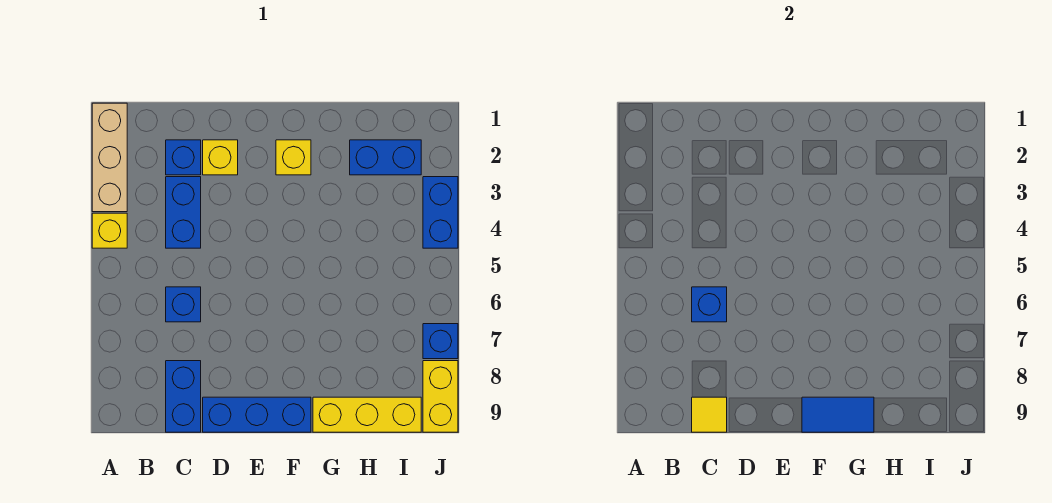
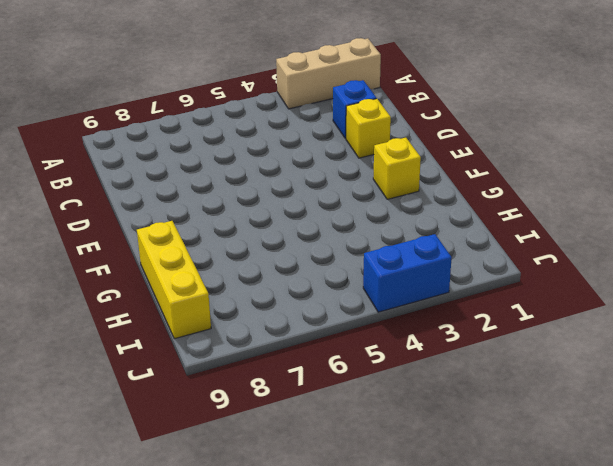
none -> yellow brick A4 level 1
none -> blue brick C3:C4 level 1
none -> blue brick C6 level 1

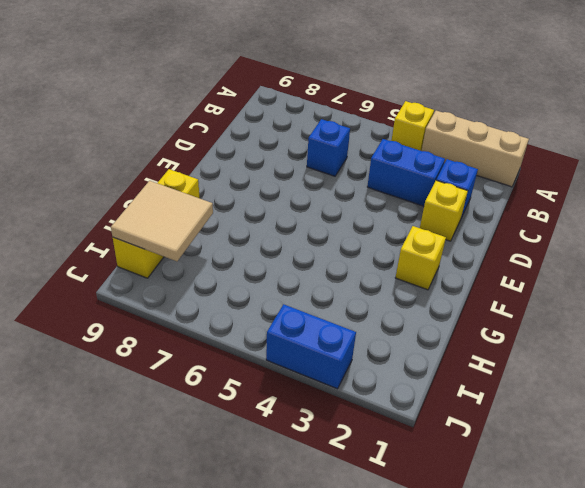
tan tile H8:I9 level 2 -> none
none -> blue brick C8:C9 level 1
none -> blue brick D9:F9 level 1
none -> blue brick H2:I2 level 1

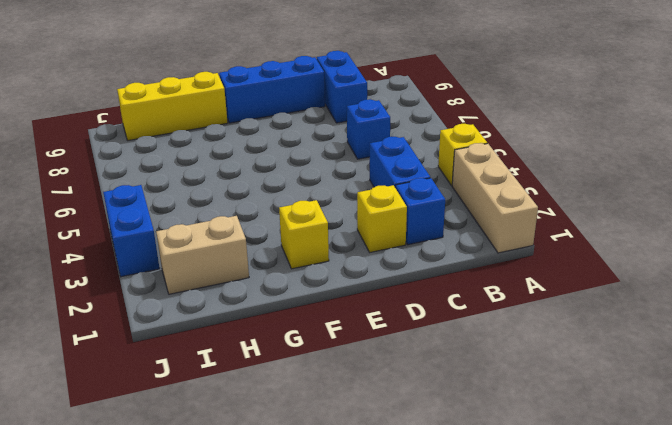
tan brick H2:I2 level 1 -> blue brick H2:I2 level 1
none -> blue brick J7 level 1
none -> yellow brick J8:J9 level 1
none -> blue brick C6 level 2

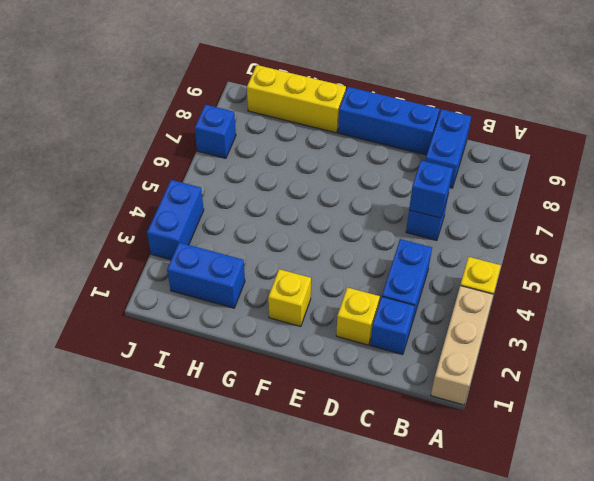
none -> yellow brick J8:J9 level 1
none -> yellow tile C9 level 2
none -> blue tile F9:G9 level 2

